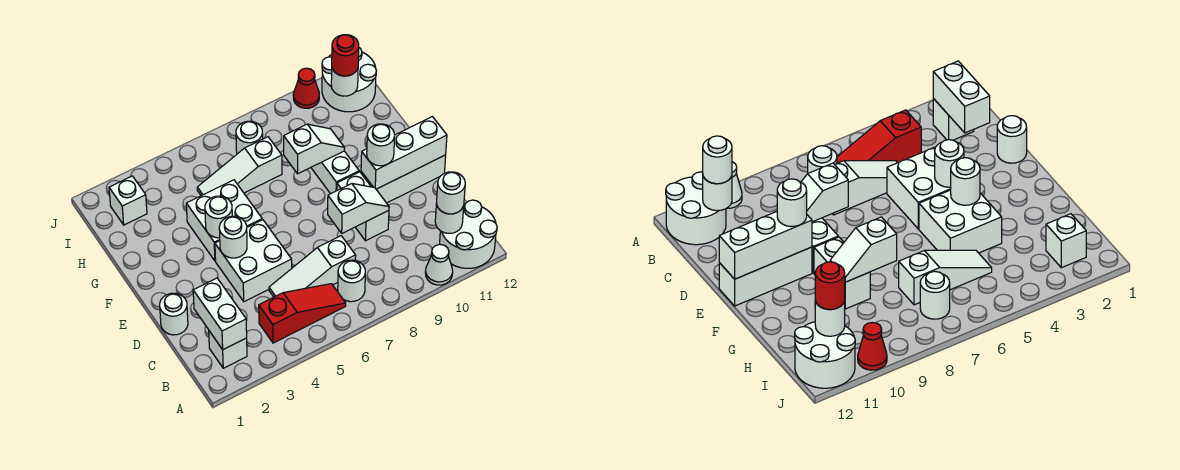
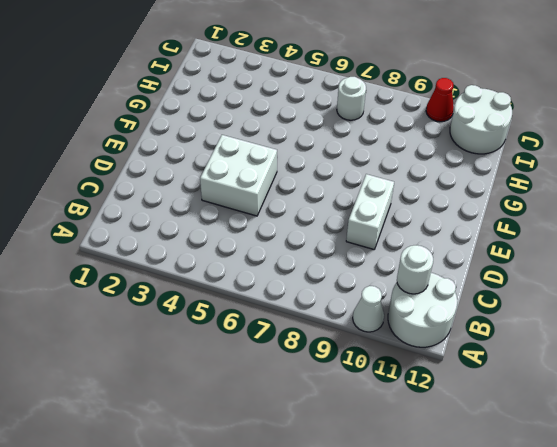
none -> white brick B2 level 1
none -> red slope B4:B6 level 1 top 4
none -> white round brick B7 level 1

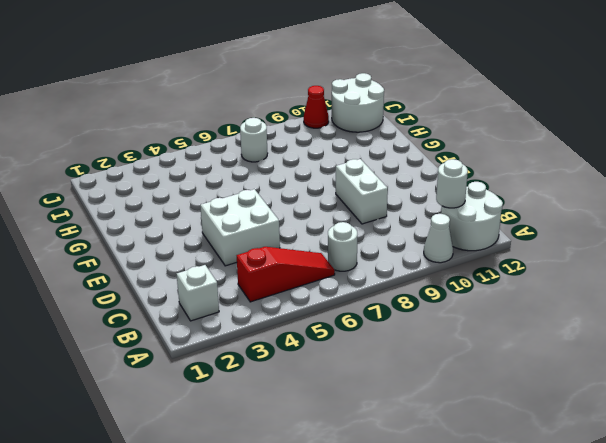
none -> white slope C5:C7 level 1 top 7
none -> white round brick D1 level 1
none -> white brick E10:E12 level 1

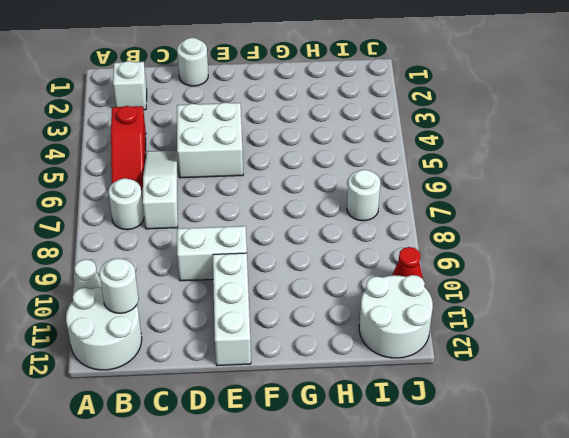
none -> white brick F4:G5 level 1
none -> white brick F9:G9 level 1
none -> white slope H5:H7 level 1 top 7

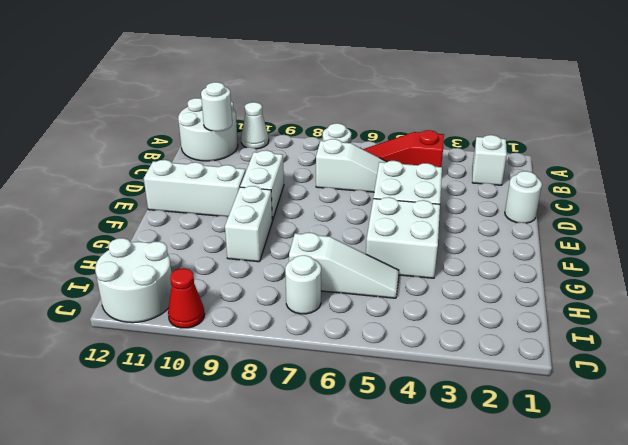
none -> white brick I2 level 1
none -> white brick B2:C2 level 2
none -> white slope D8:D9 level 2 top 8

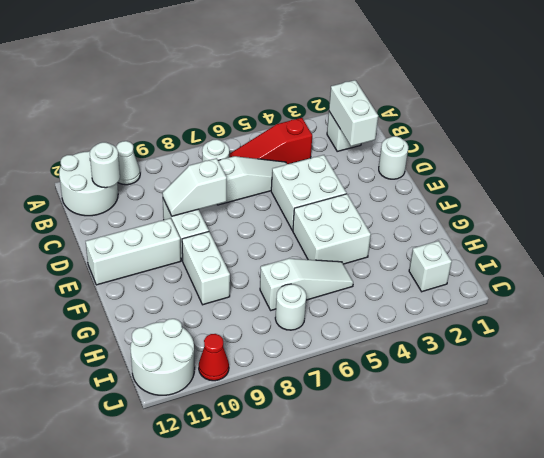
none -> white round brick E4 level 2
none -> white brick E10:E12 level 2
none -> white round brick F4 level 2

